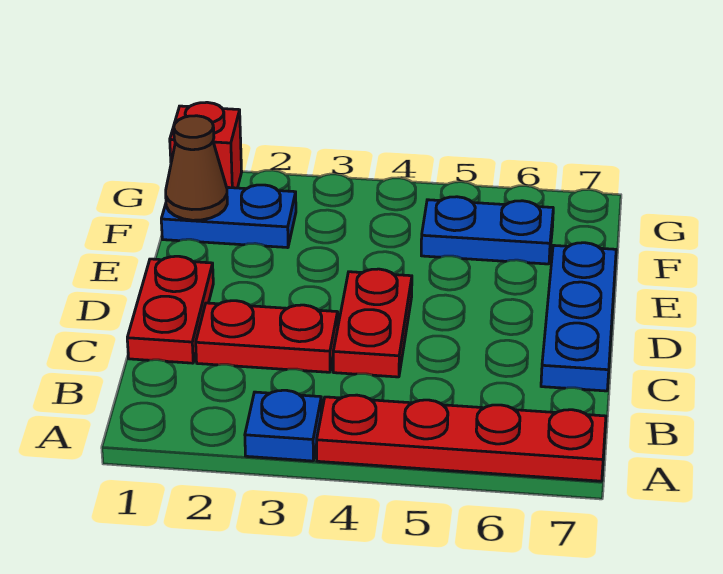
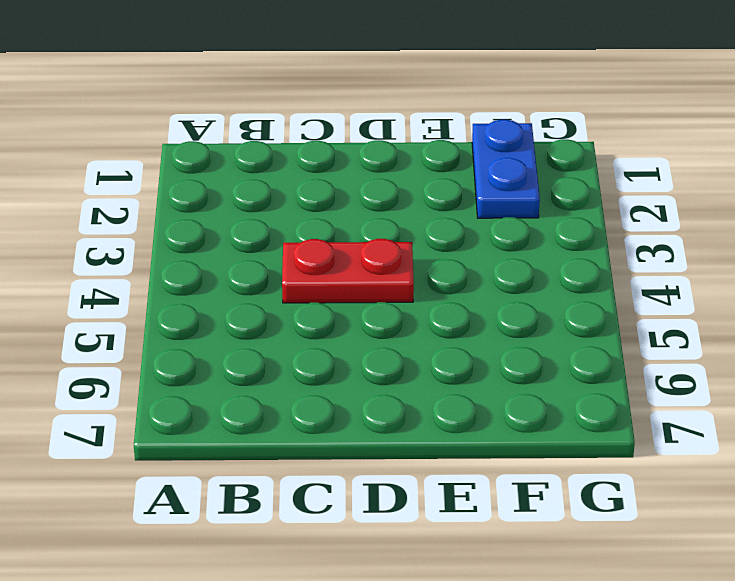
none -> blue plate A3 level 1
none -> red plate A4:A7 level 1

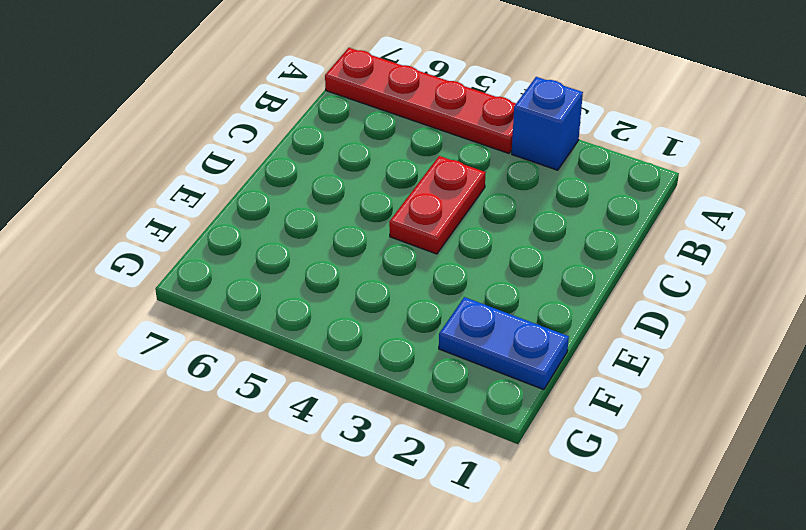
blue brick A3 level 1 -> blue plate A3 level 1
none -> red plate C1:D1 level 1
none -> red plate C2:C3 level 1

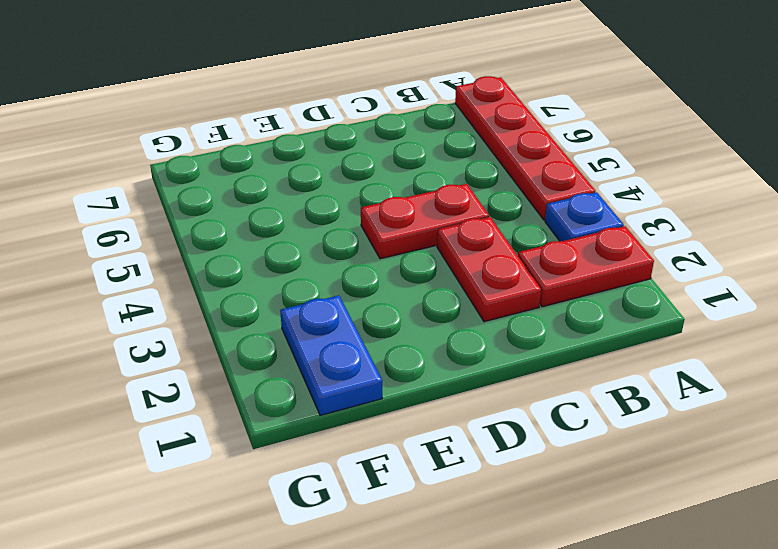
red plate A2:B2 level 1 -> red plate C1:D1 level 1
none -> blue plate C7:E7 level 1
none -> blue plate F5:F6 level 1

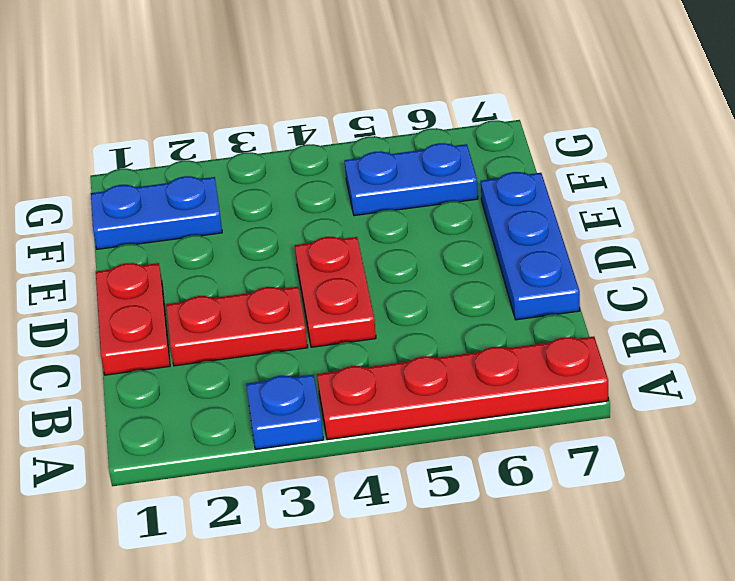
none -> red brick G1 level 1
none -> brown cone F1 level 2

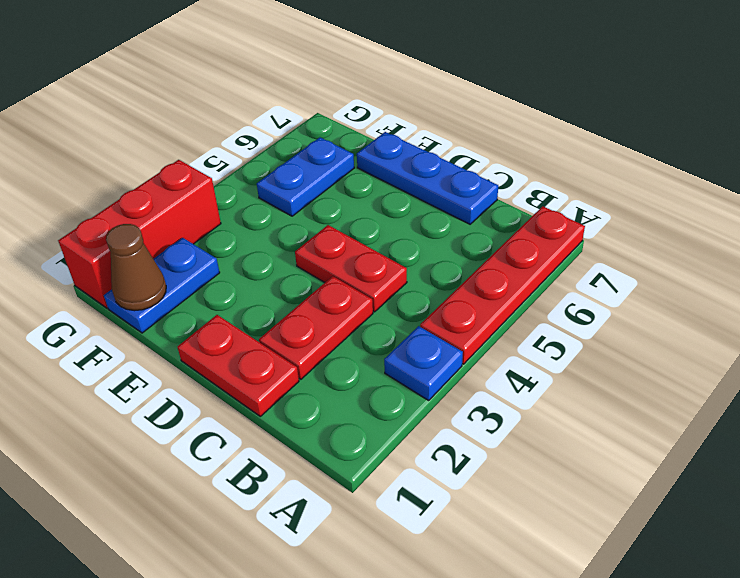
red brick G1:G3 level 1 -> red brick G1 level 1

